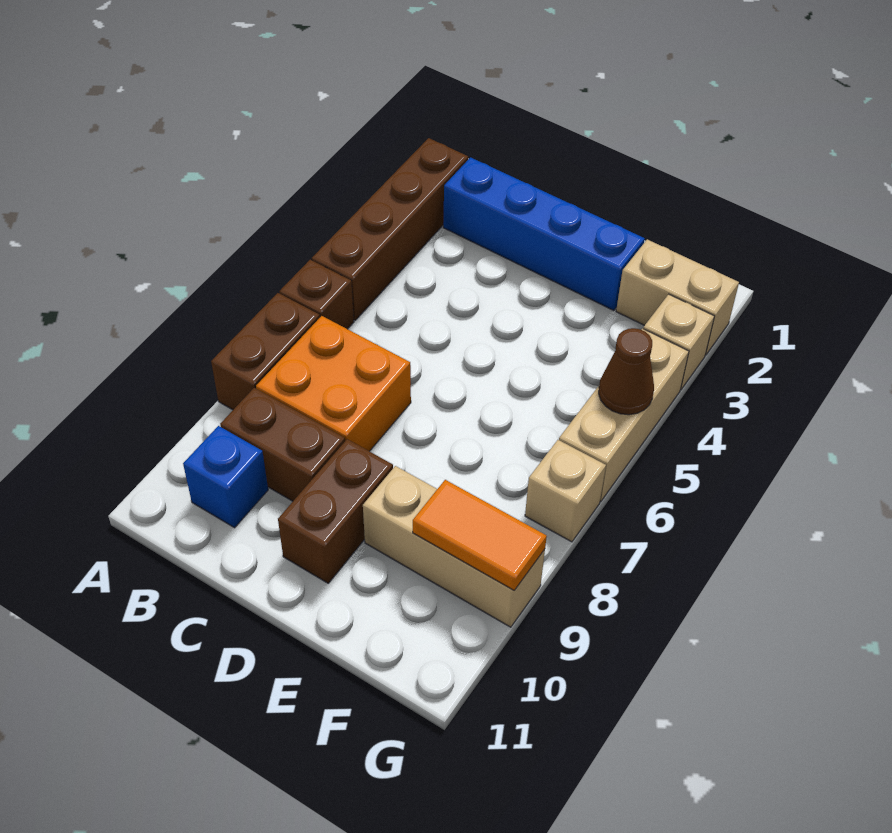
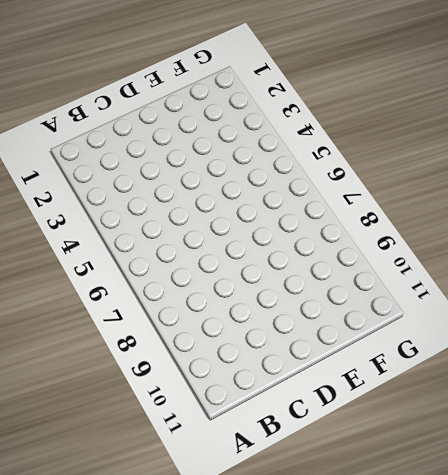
none -> brown brick A2:A5 level 1
none -> brown brick A6 level 1
none -> brown brick A7:A8 level 1

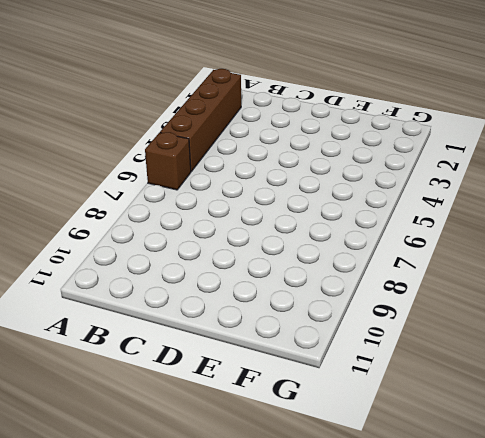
none -> brown brick A7:A8 level 1
none -> blue brick B2:E2 level 1
none -> orange brick B7:C8 level 1

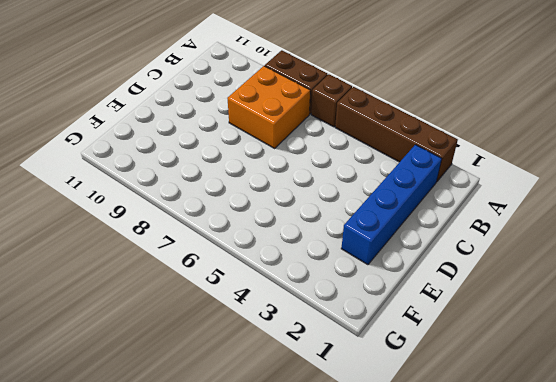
none -> brown brick B9:C9 level 1
none -> blue brick B10 level 1
none -> brown brick D9:D10 level 1

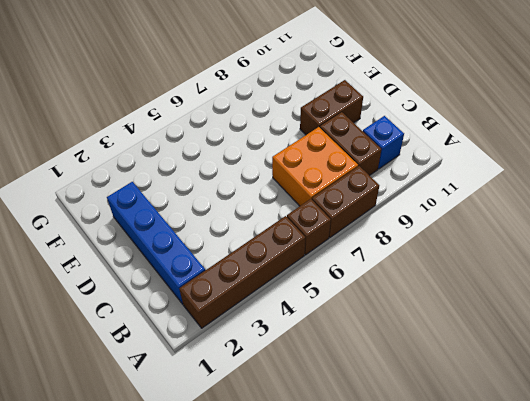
none -> tan brick E9:G9 level 1
none -> tan brick F2:G2 level 1
none -> tan brick G3 level 1

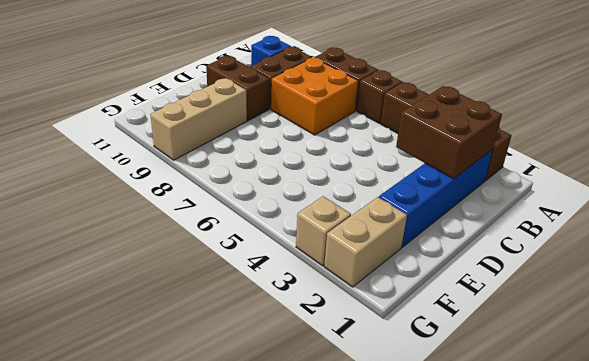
brown brick B2:C3 level 2 -> none
none -> tan brick G4:G6 level 1
none -> tan brick G7 level 1
none -> orange tile F9:G9 level 2

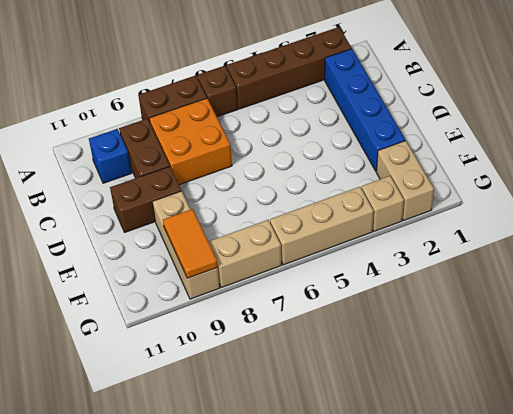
tan brick G7:G8 level 1 -> tan brick G7 level 1
none -> brown cone G5 level 2

